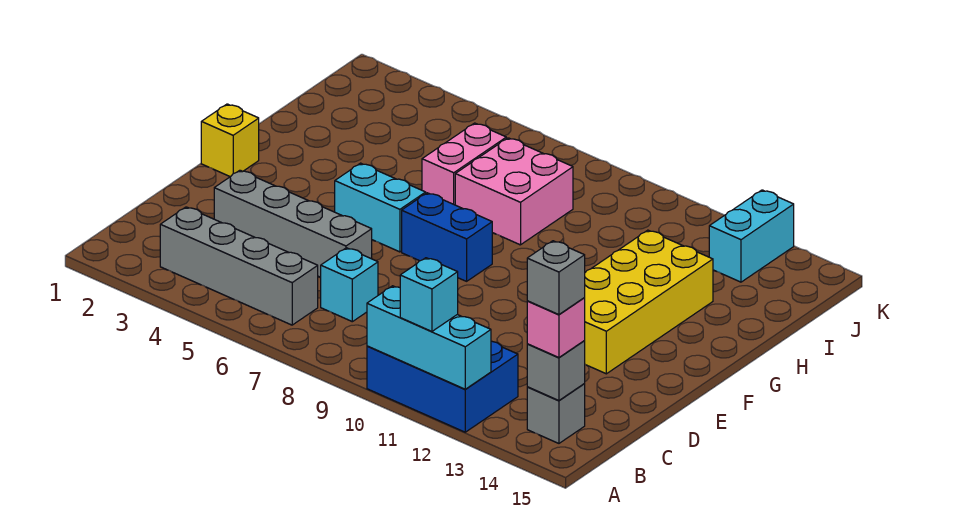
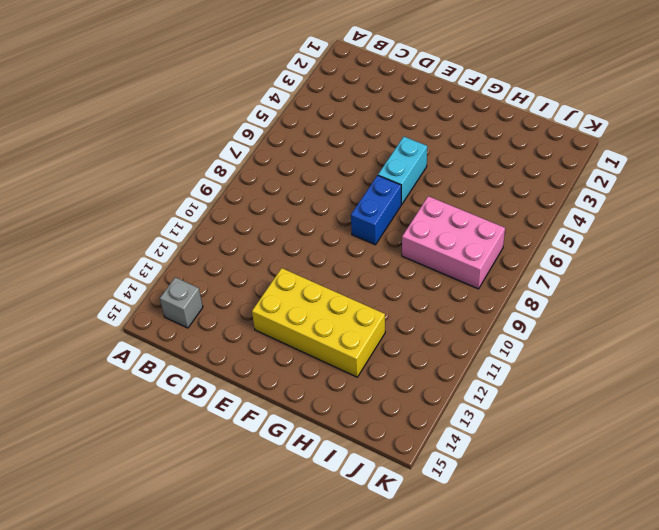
pink brick H7:J8 level 1 -> pink brick H7:I8 level 1
none -> blue brick A10:B12 level 1
none -> grey brick B3:B6 level 1
none -> cyan brick C7 level 1

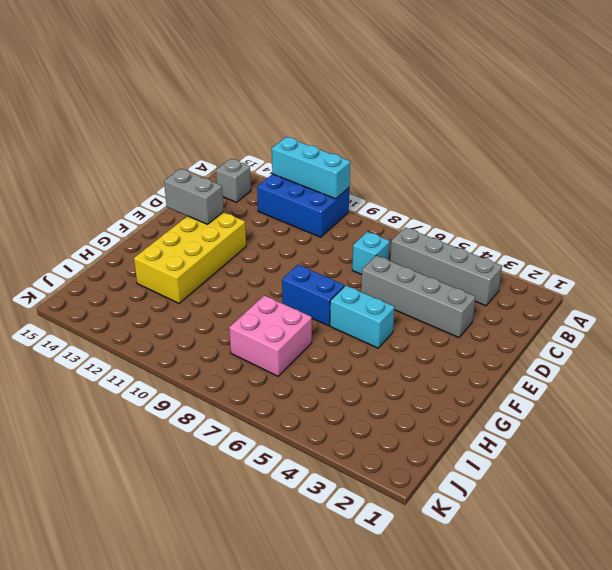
grey brick E13:E14 level 2 -> none
none -> yellow brick F1 level 1
none -> pink brick H6:I6 level 1
none -> cyan brick J13:K13 level 1

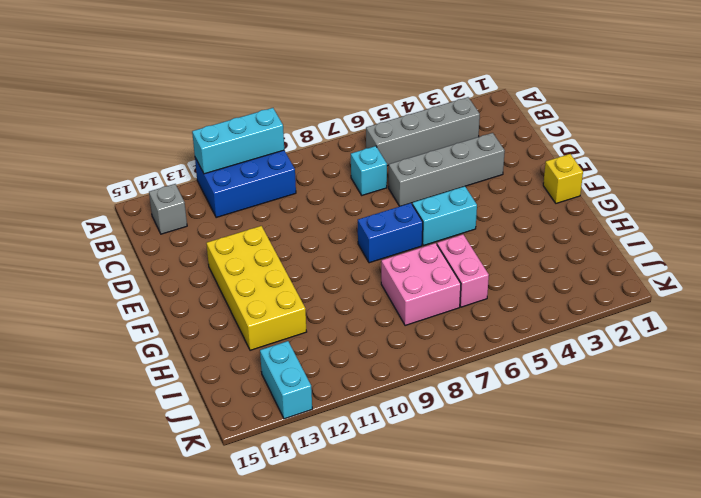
none -> grey brick B14 level 2
none -> cyan brick A11 level 3
none -> pink brick B14 level 3

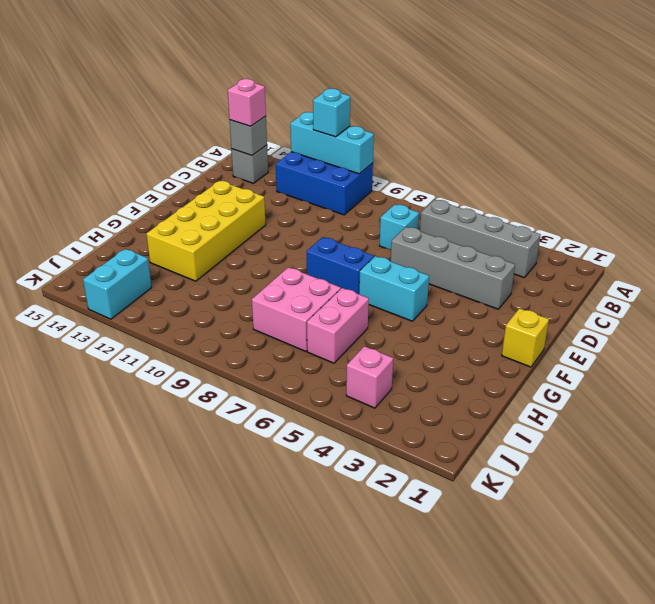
pink brick J4 level 1 -> none
none -> grey brick B14 level 4

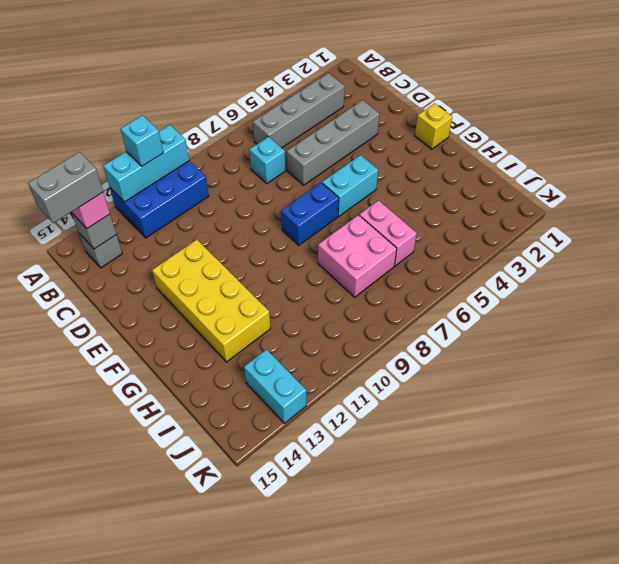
grey brick B14:B15 level 4 -> grey brick B14 level 4

